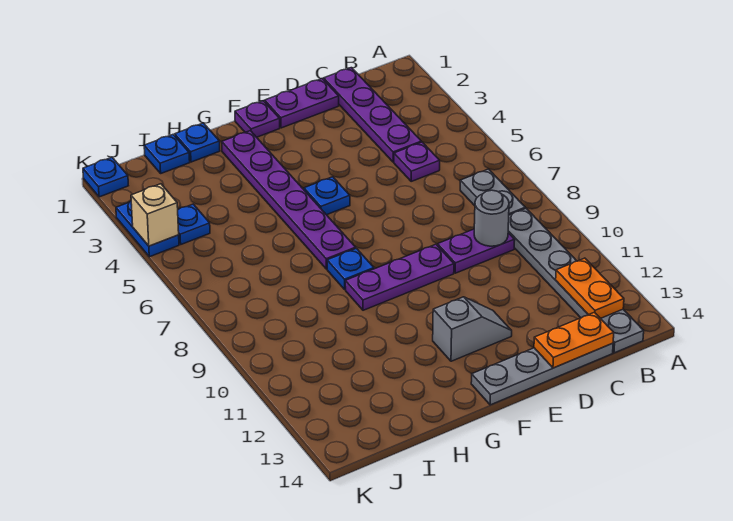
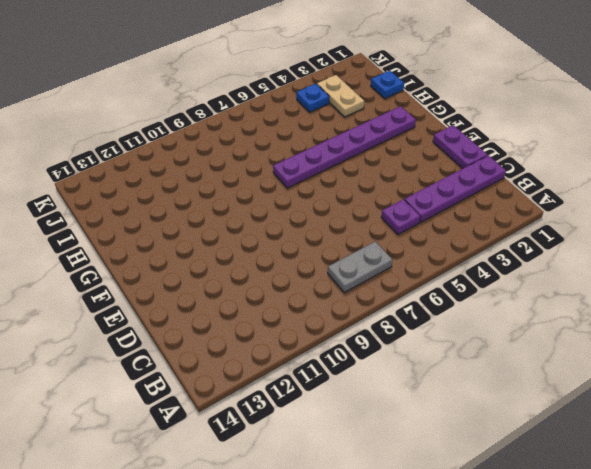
tan plate I3:J3 level 1 -> none
none -> grey plate B9:B14 level 1
none -> purple plate C9:D9 level 1
none -> grey plate C14:F14 level 1

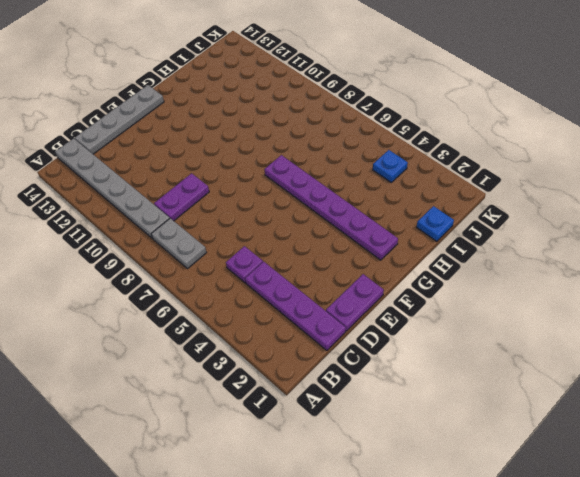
none -> purple plate E9:G9 level 1
none -> grey slope E12:F12 level 1 top F
none -> purple plate F1 level 1

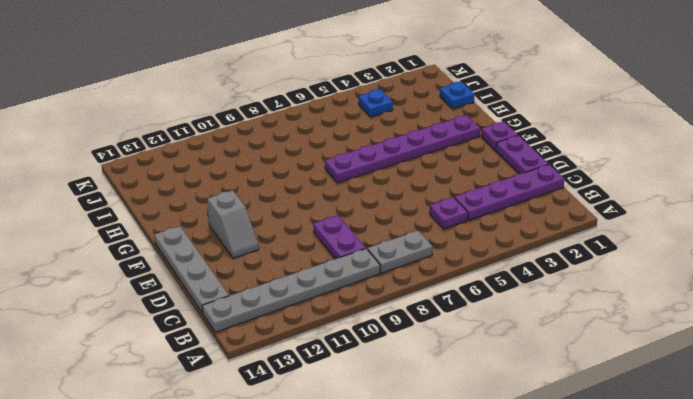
none -> purple plate E9:G9 level 1
none -> blue plate F5 level 1
none -> blue plate G8 level 1

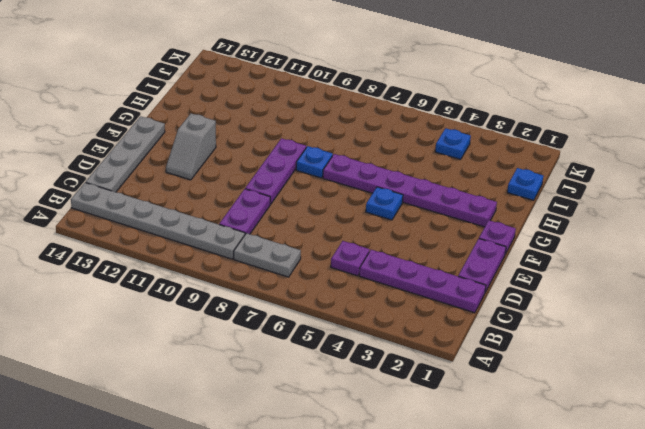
none -> blue plate H1 level 1
none -> blue plate K1 level 1
none -> blue plate K3:K4 level 1

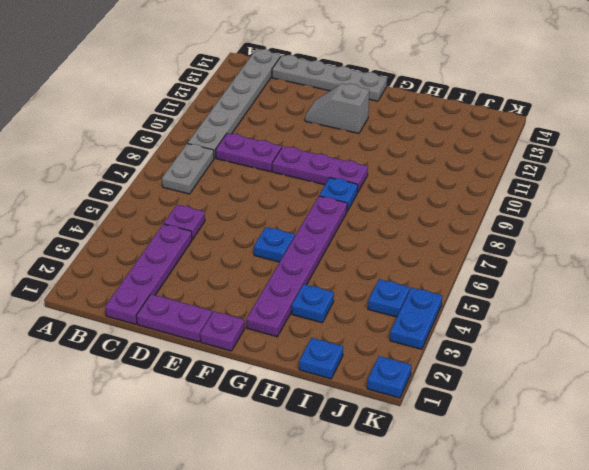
blue plate H3 level 1 -> blue plate H1 level 1
none -> orange plate B12:B13 level 2
none -> grey round brick C9 level 2
none -> orange plate C14:D14 level 2

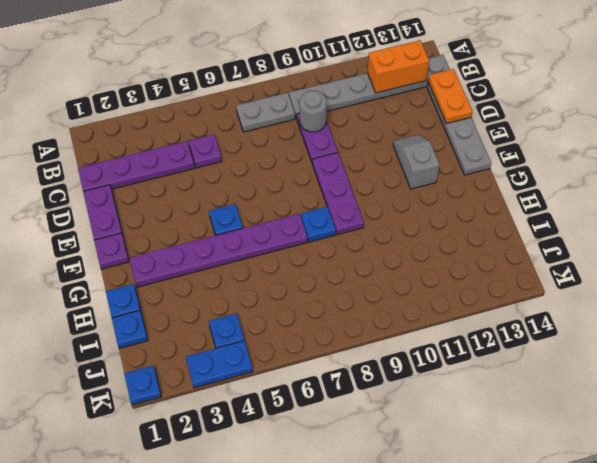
orange brick B12:B13 level 2 -> orange plate B12:B13 level 2
none -> tan brick K4 level 2

